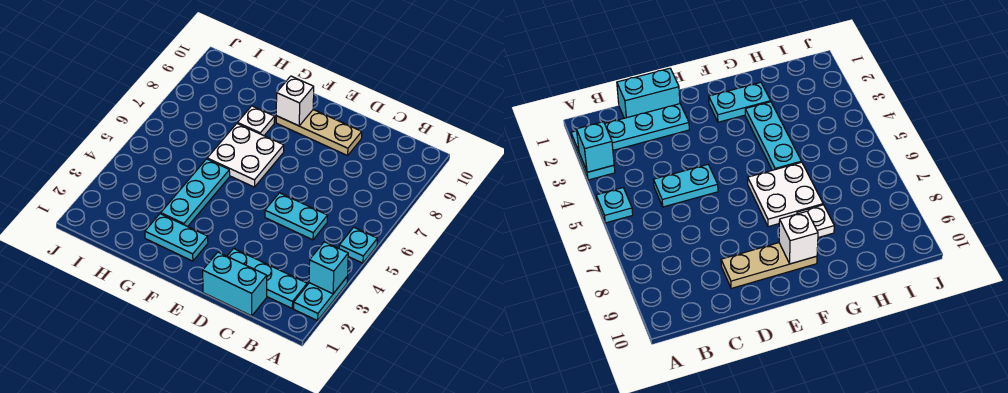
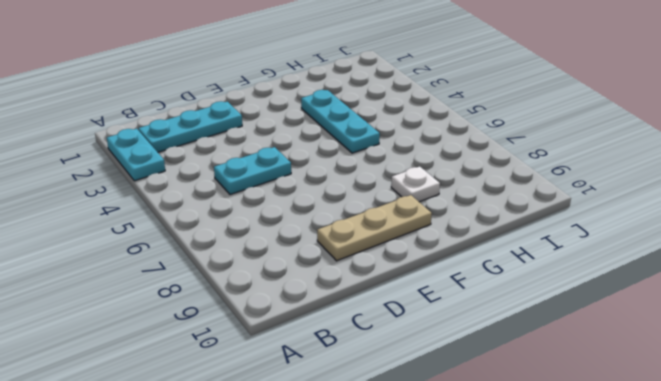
none -> cyan plate A5 level 1
none -> cyan brick C1:D1 level 1
none -> cyan plate F2:G2 level 1

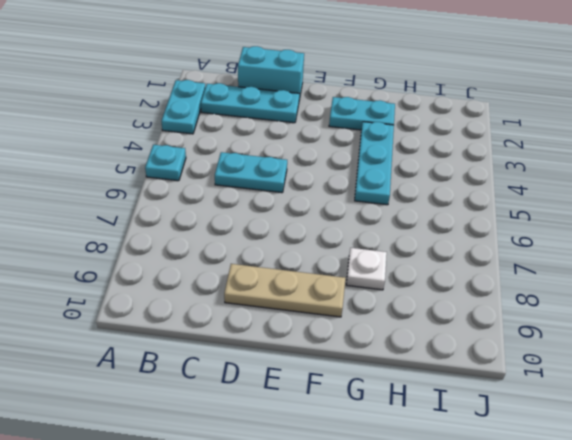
none -> white plate F6:G7 level 1
none -> cyan brick A3 level 2
none -> white brick F9 level 2

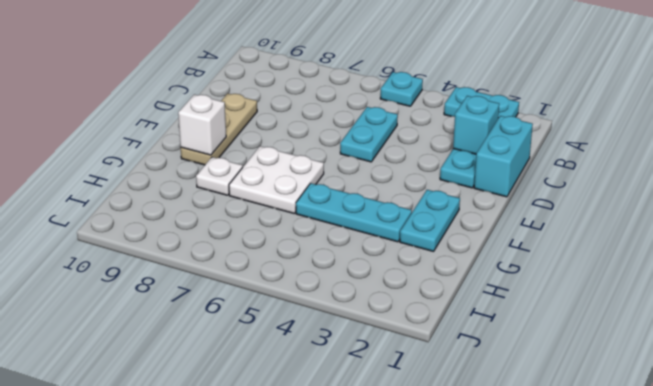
cyan brick C2 level 2 -> cyan brick A3 level 2

